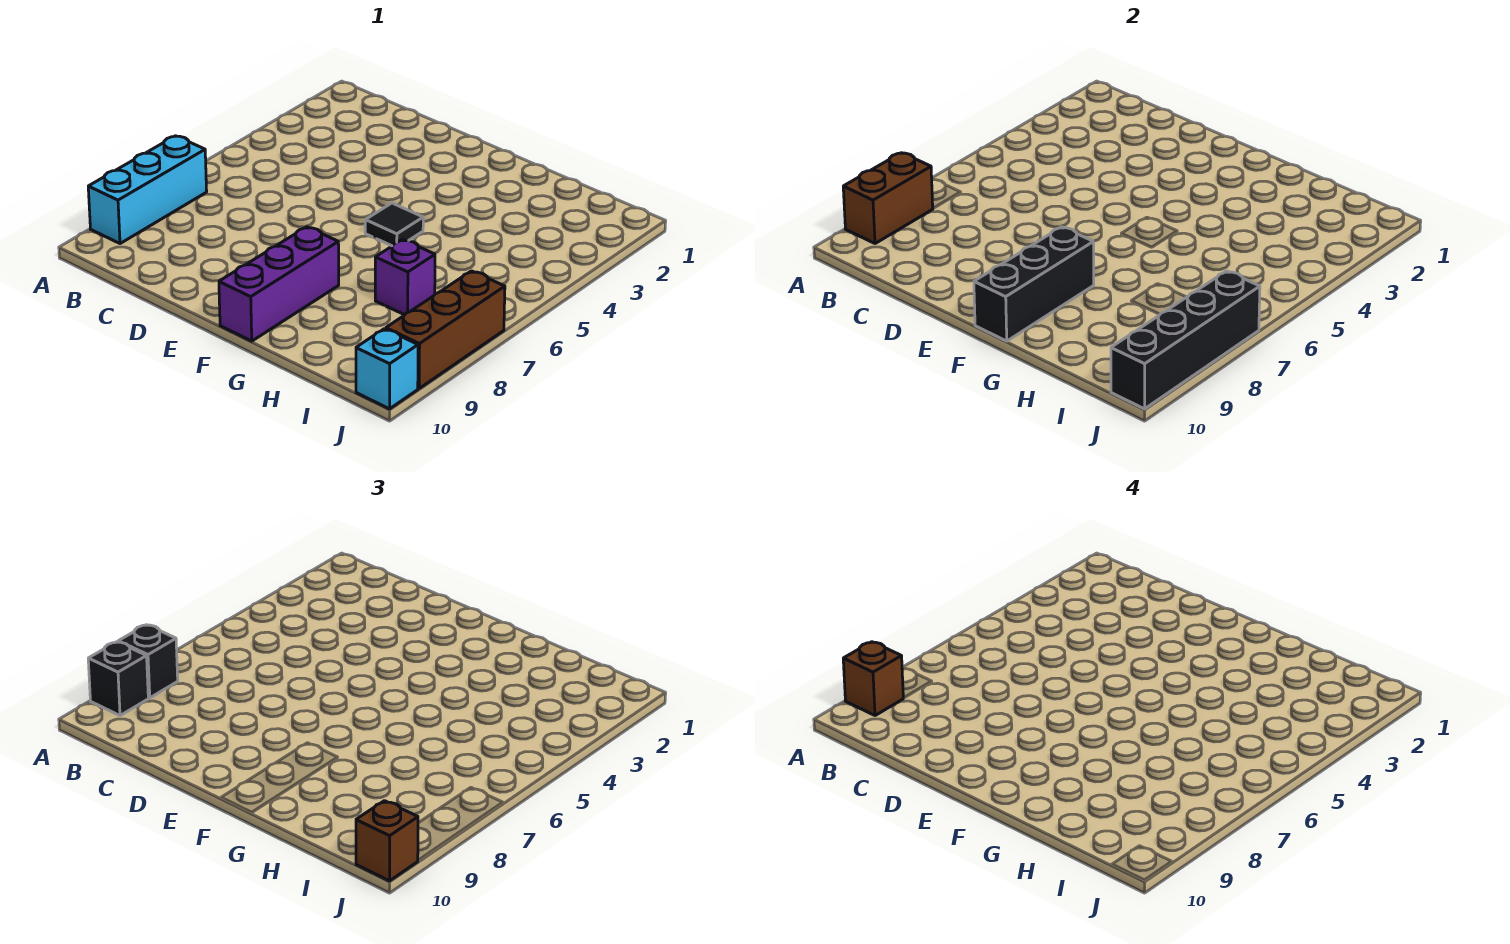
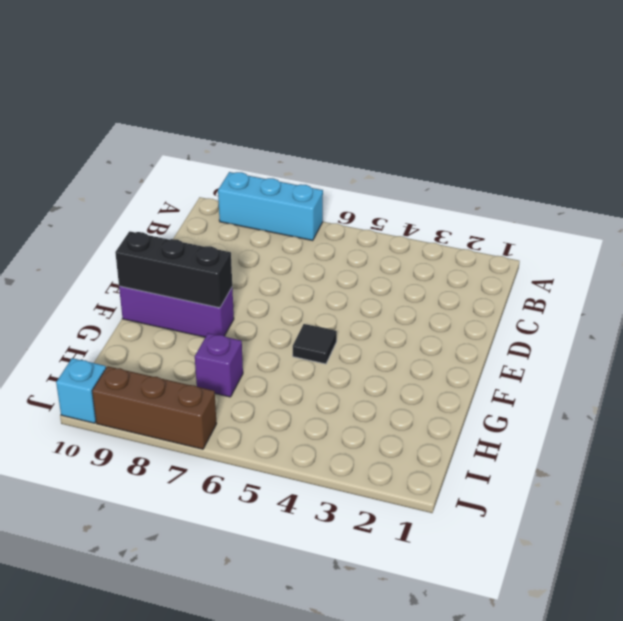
none -> brown brick A8:A9 level 2
none -> black brick J7:J10 level 2
none -> black brick A8 level 3

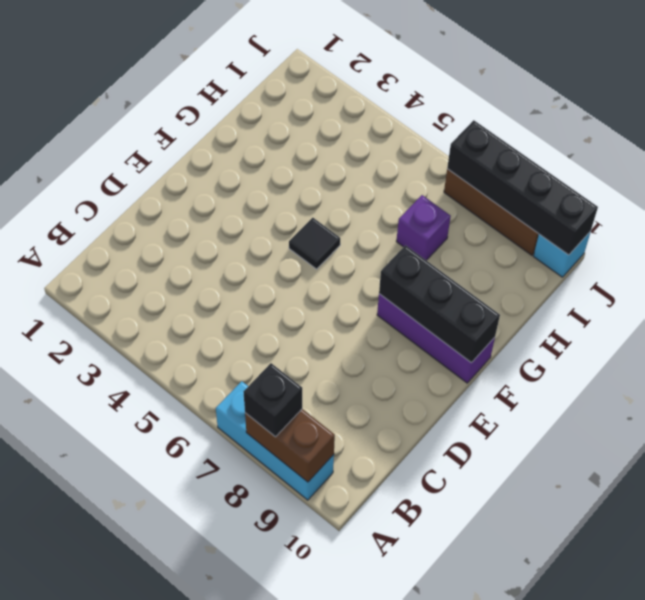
none -> black brick A9 level 3
none -> brown brick J10 level 3
none -> brown brick A9 level 4

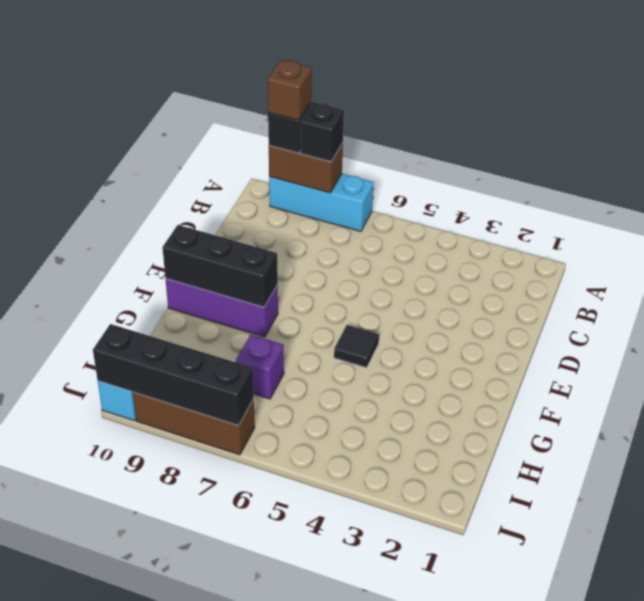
none -> brown brick J10 level 3

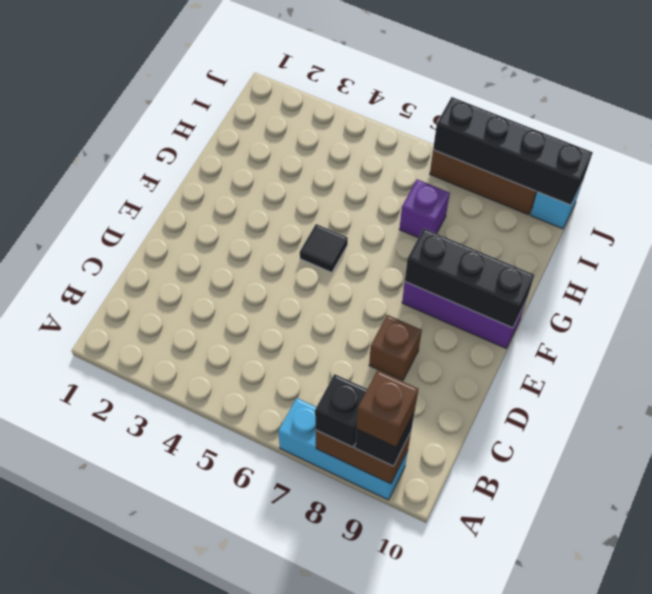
brown brick D8 level 1 -> brown brick J10 level 3

